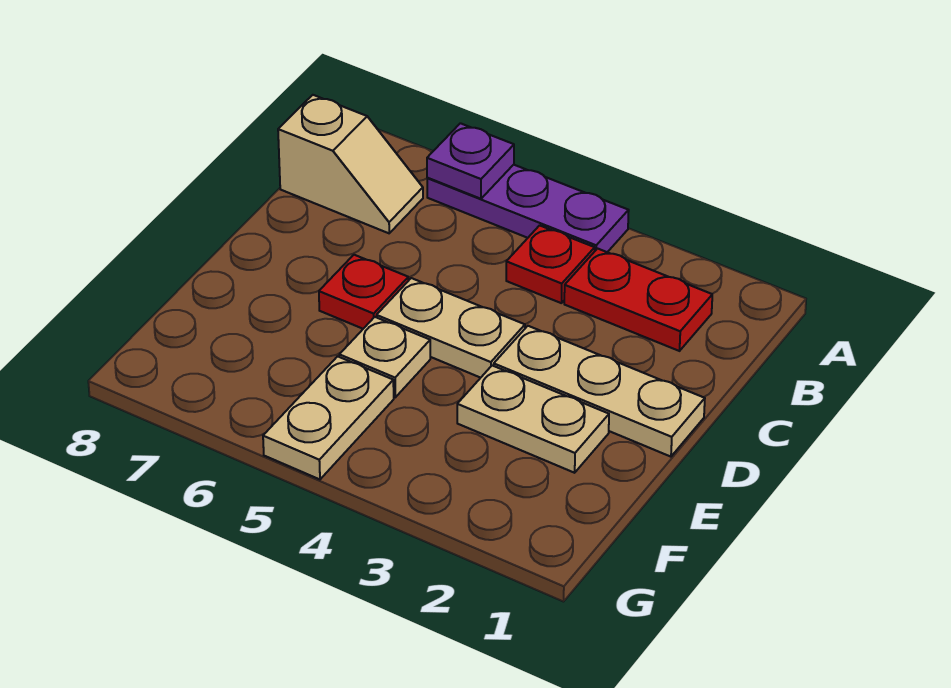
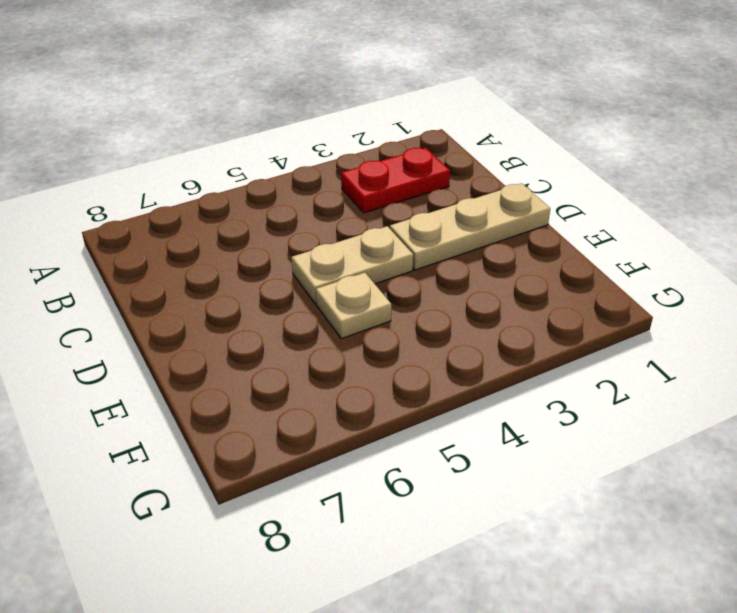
none -> purple plate A4:A6 level 1
none -> red plate B4 level 1

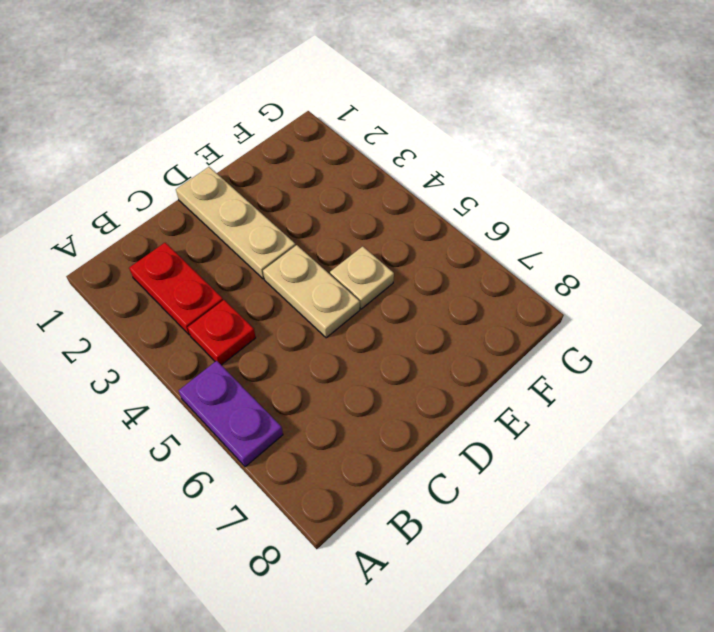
purple plate A5:A6 level 1 -> purple plate A4:A6 level 1
none -> tan slope B7:B8 level 1 top 8
none -> red plate D6 level 1

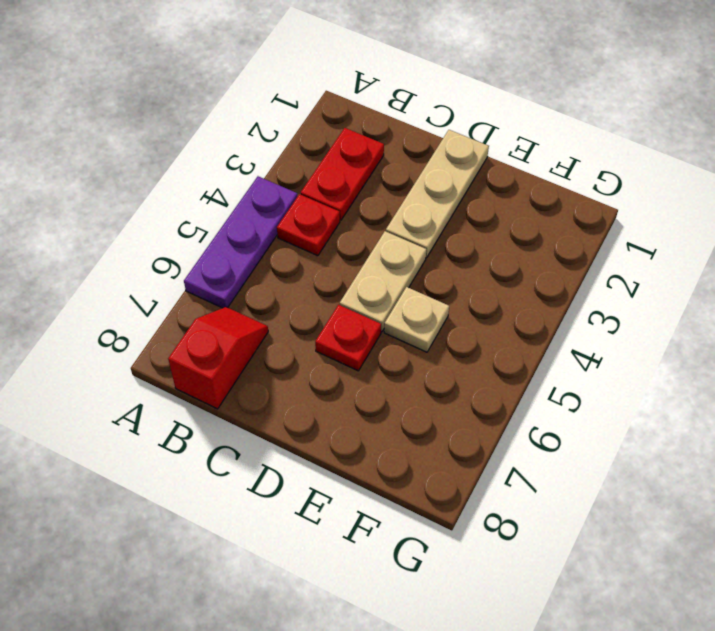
red slope B7:B8 level 1 top 8 -> tan slope B7:B8 level 1 top 8
none -> tan plate E2:E3 level 1
none -> tan plate F5:G5 level 1

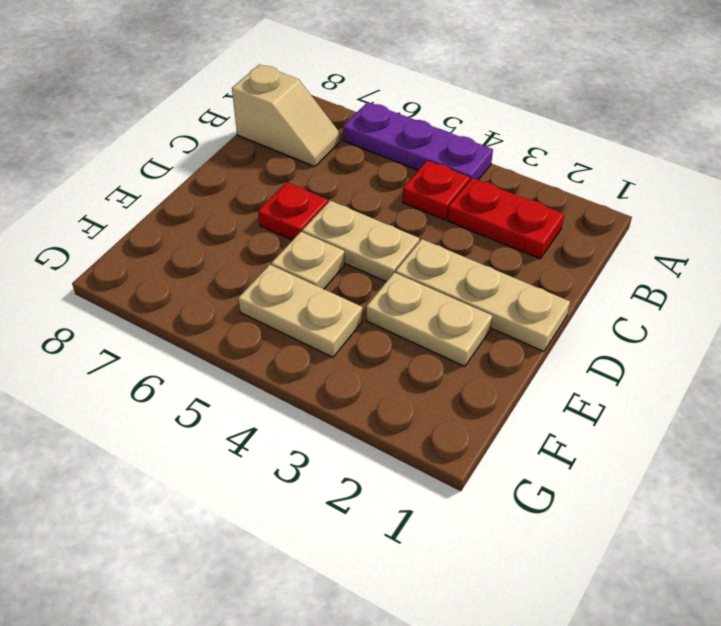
tan plate F4:F5 level 1 -> tan plate F5:G5 level 1
none -> purple plate A6 level 2

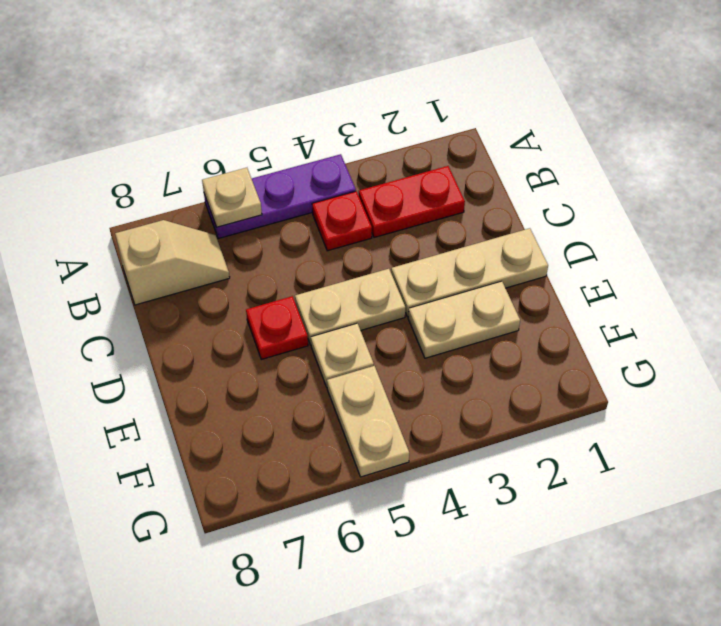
tan plate A6 level 2 -> purple plate A6 level 2

